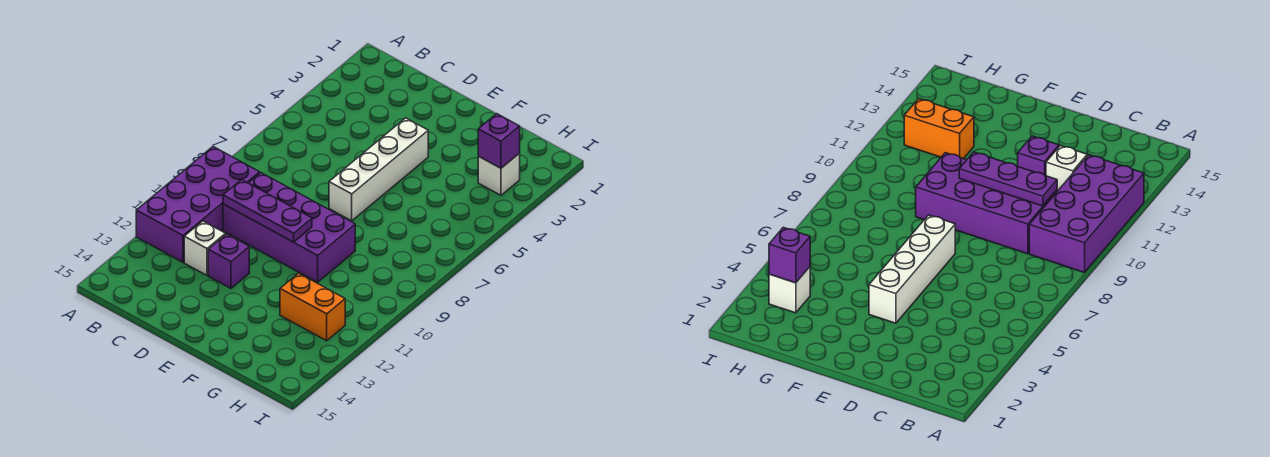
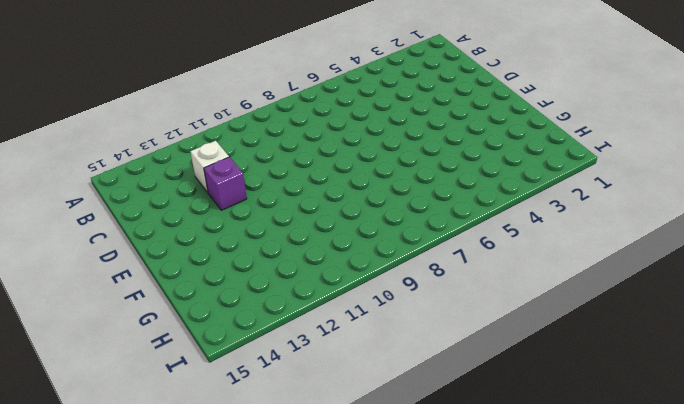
none -> purple brick A9:B12 level 1
none -> purple brick C9:F10 level 1

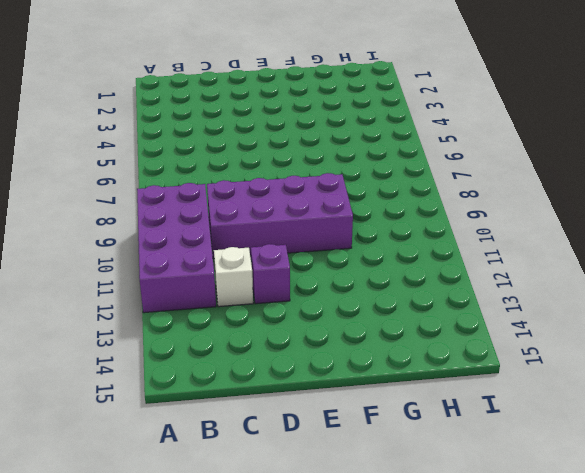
none -> white brick E4:E7 level 1
none -> orange brick G12:H12 level 1

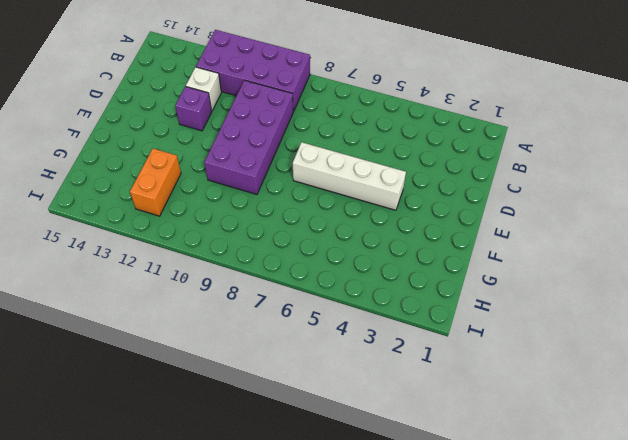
none -> white brick H3 level 1
none -> purple plate C10:E10 level 2

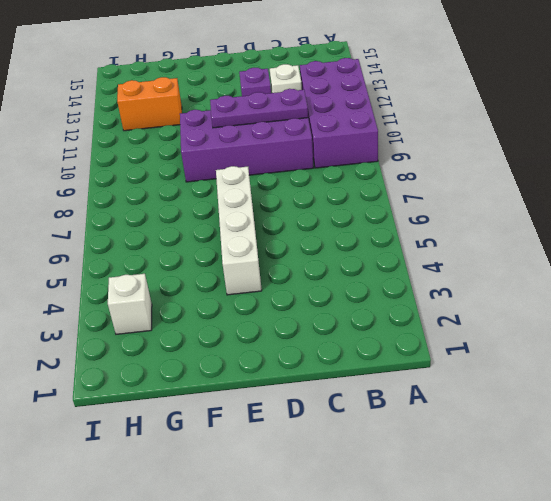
none -> purple brick H3 level 2

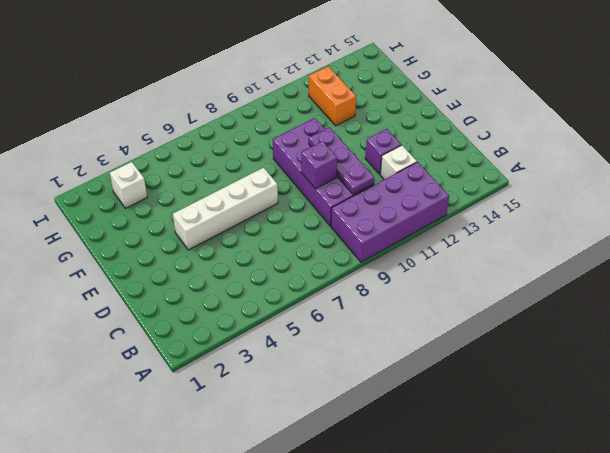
purple brick D9 level 2 -> purple brick H3 level 2

